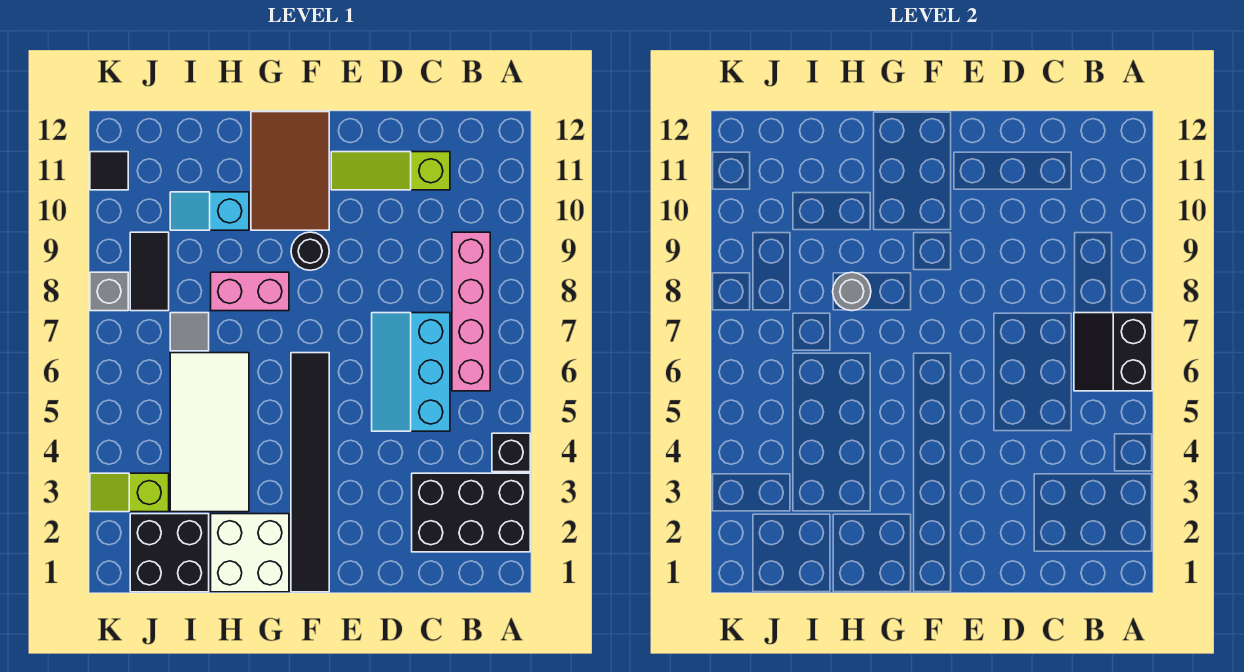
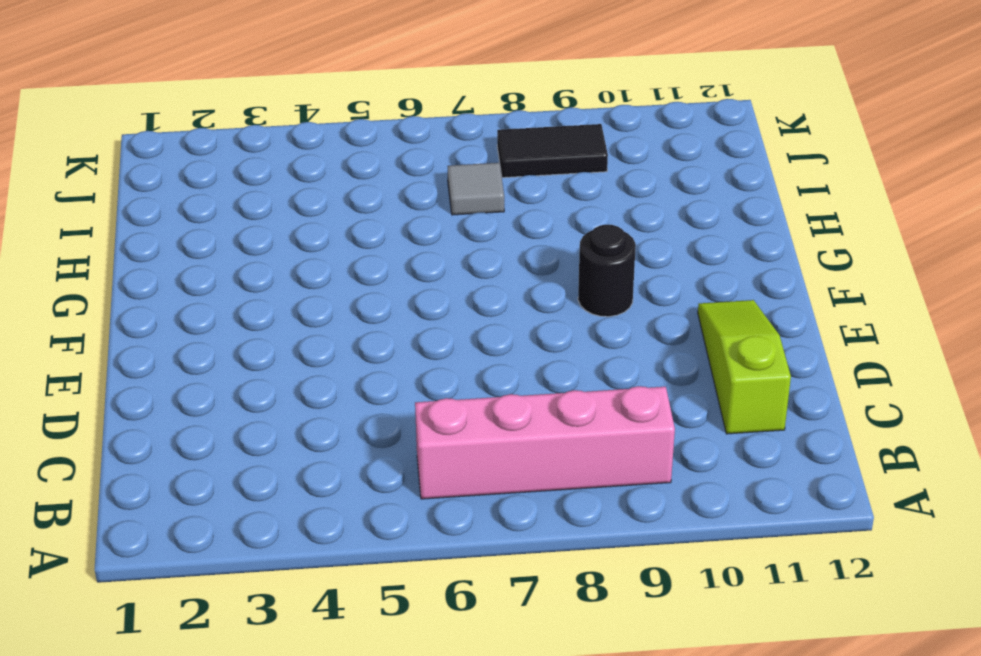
none -> black brick A2:C3 level 1
none -> black brick A4 level 1
none -> cyan slope C5:D7 level 1 top C

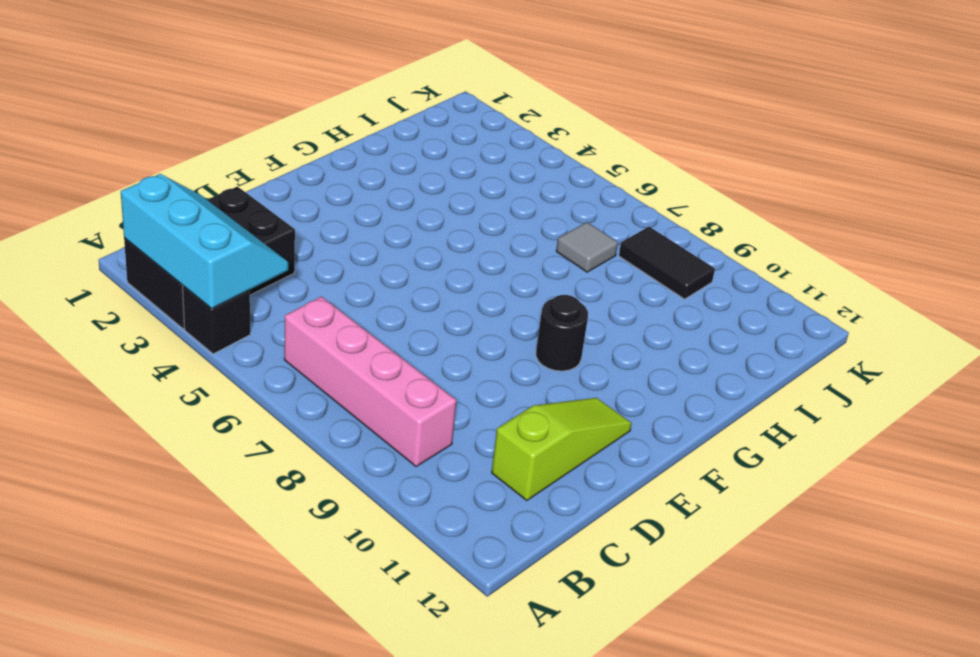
cyan slope A2:B4 level 2 top A -> cyan slope C5:D7 level 1 top C
none -> black tile F1:F6 level 1
none -> brown tile F10:G12 level 1
none -> white brick G1:H2 level 1

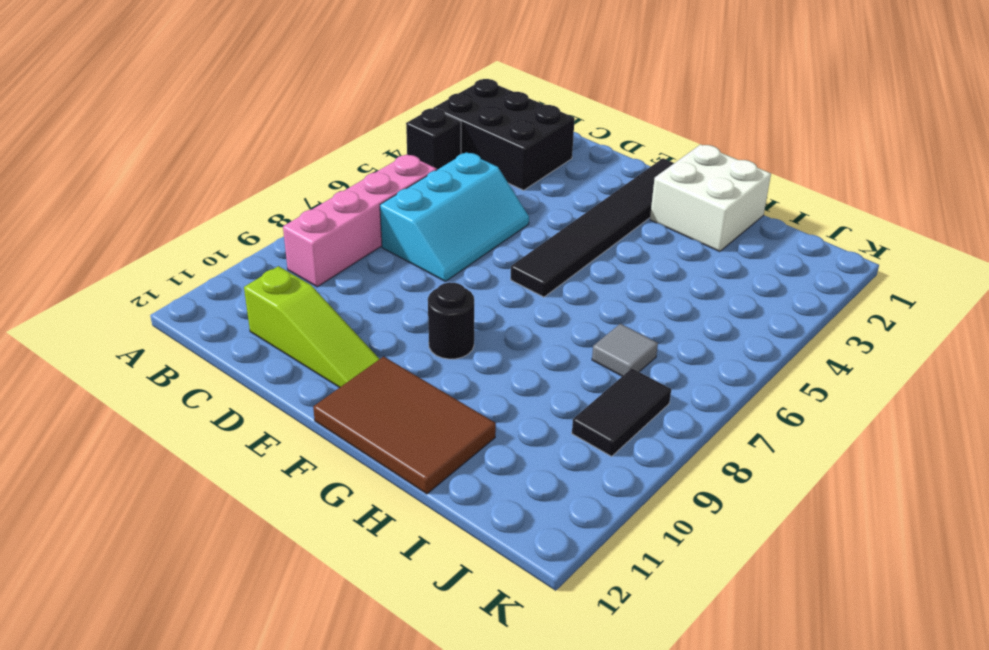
brown tile F11:H12 level 1 -> brown tile F10:G12 level 1
none -> pink brick G8:H8 level 1
none -> white tile H3:I6 level 1
none -> cyan slope H10:I10 level 1 top H

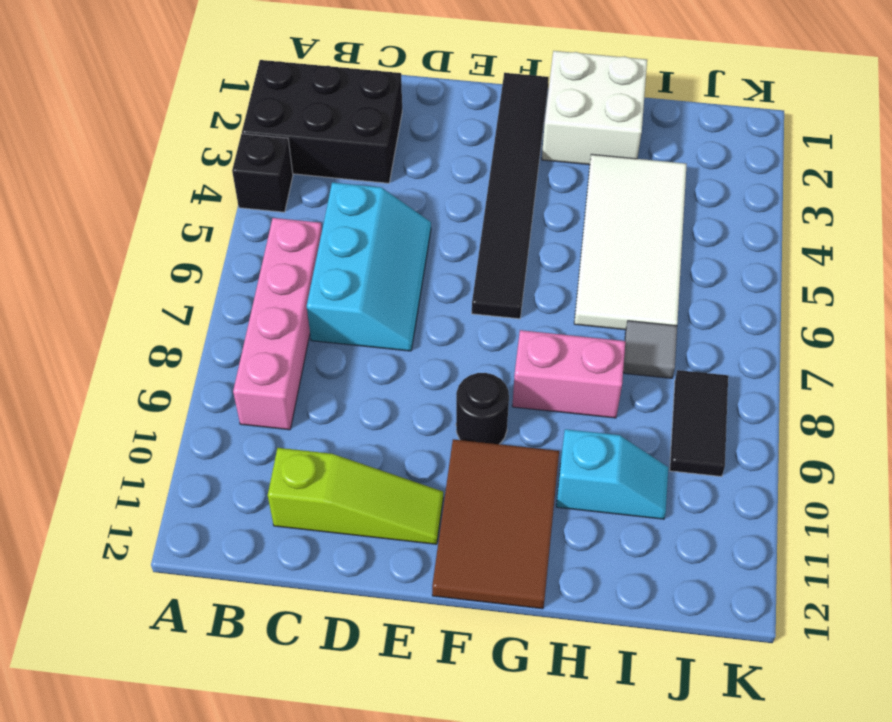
none -> black brick I1:J2 level 1
none -> lime slope J3:K3 level 1 top J
none -> grey brick K8 level 1

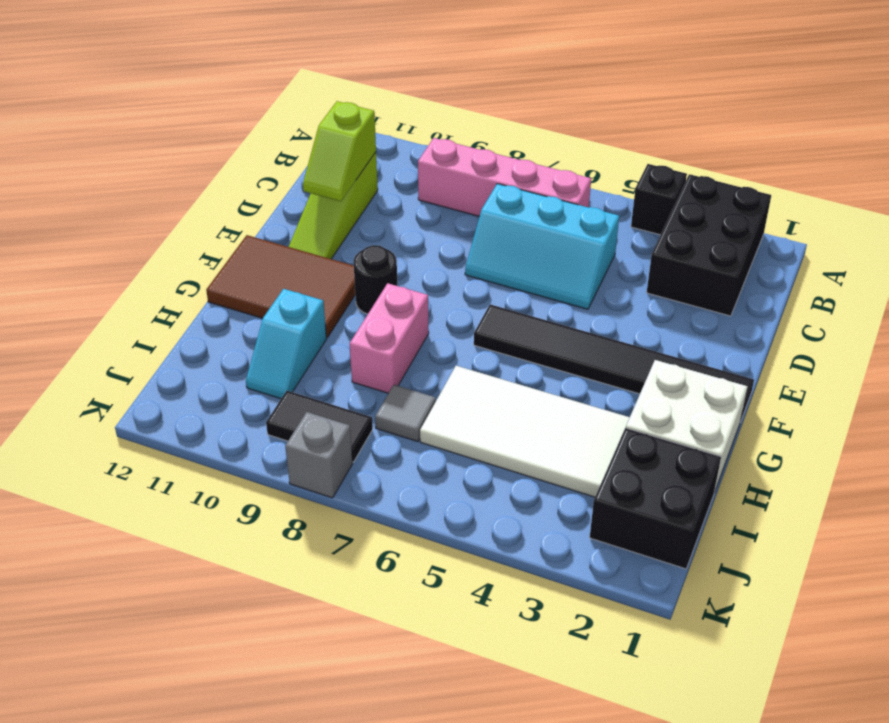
lime slope C11:D11 level 2 top C -> lime slope J3:K3 level 1 top J
none -> black tile K11 level 1
none -> black slope A6:B7 level 2 top A
none -> grey round brick H8 level 2

